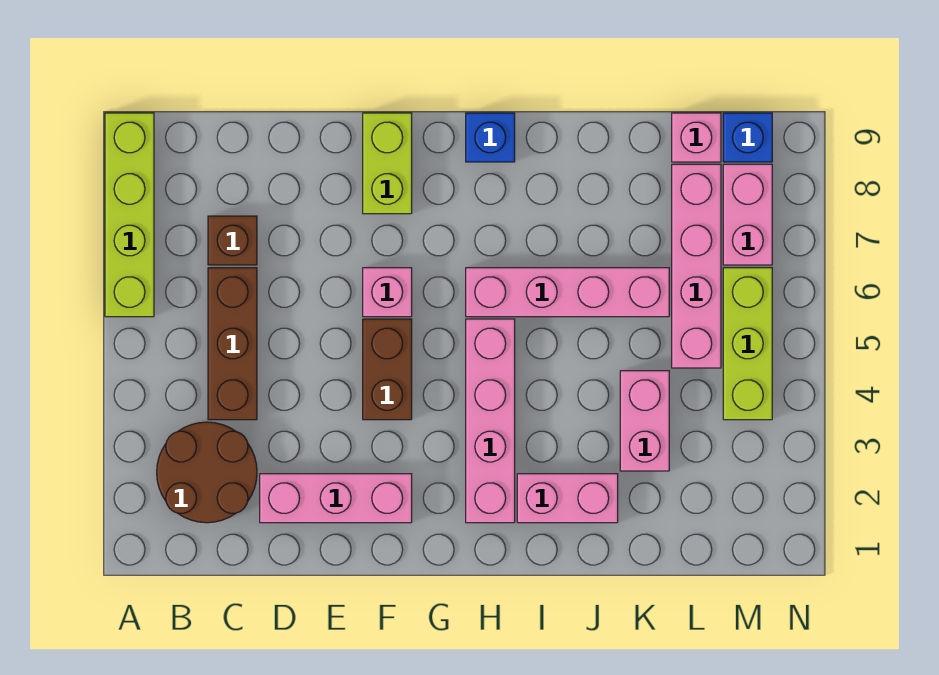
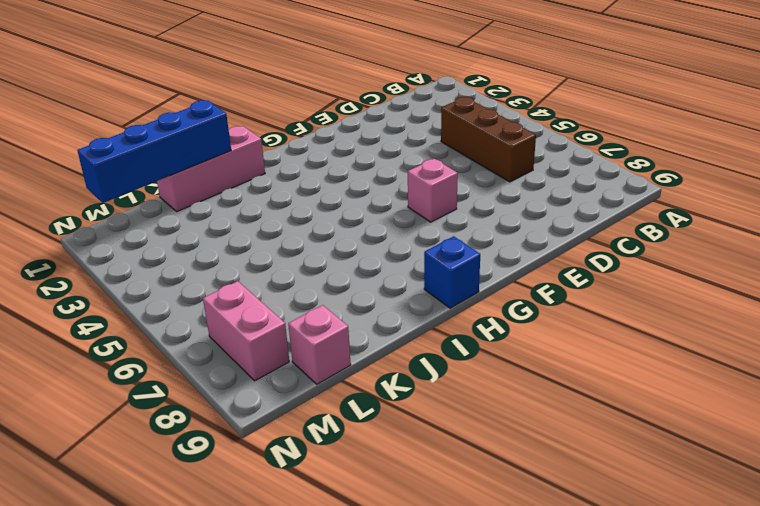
pink brick I1:K1 level 1 -> pink brick D2:F2 level 1
blue brick J1:M1 level 2 -> none
none -> lime brick A6:A9 level 1
none -> brown round brick B2:C3 level 1
none -> brown brick C7 level 1

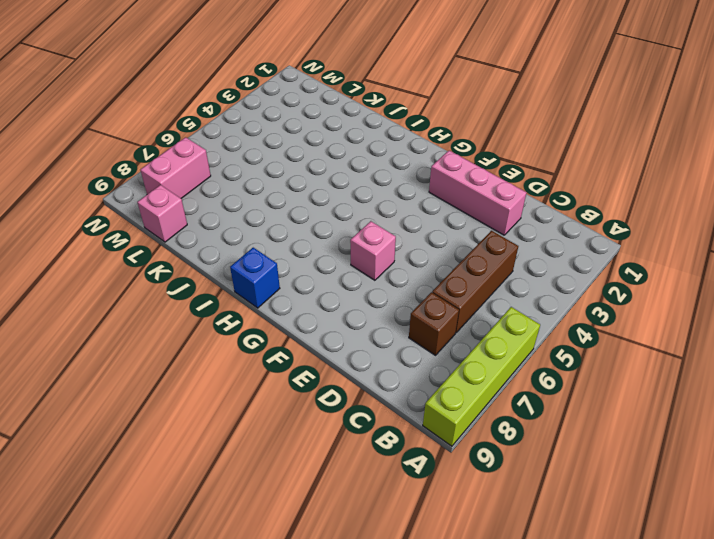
none -> brown round brick B2:C3 level 1
none -> brown brick F4:F5 level 1
none -> lime brick F8:F9 level 1

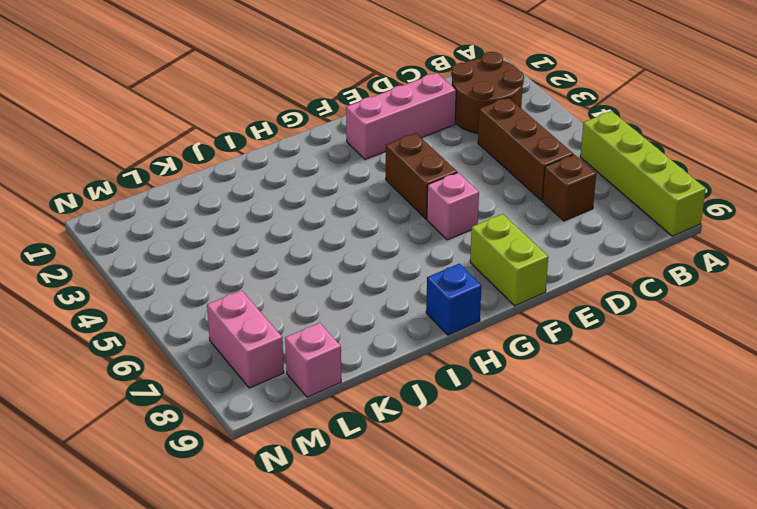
none -> pink brick H2:H5 level 1
none -> pink brick H6:K6 level 1
none -> pink brick I2:J2 level 1

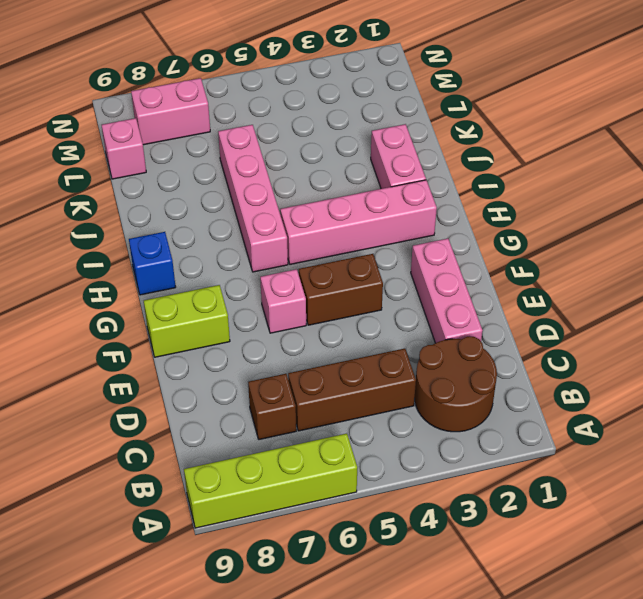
none -> pink brick K3:K4 level 1
none -> pink brick L5:L8 level 1
none -> lime brick M4:M6 level 1

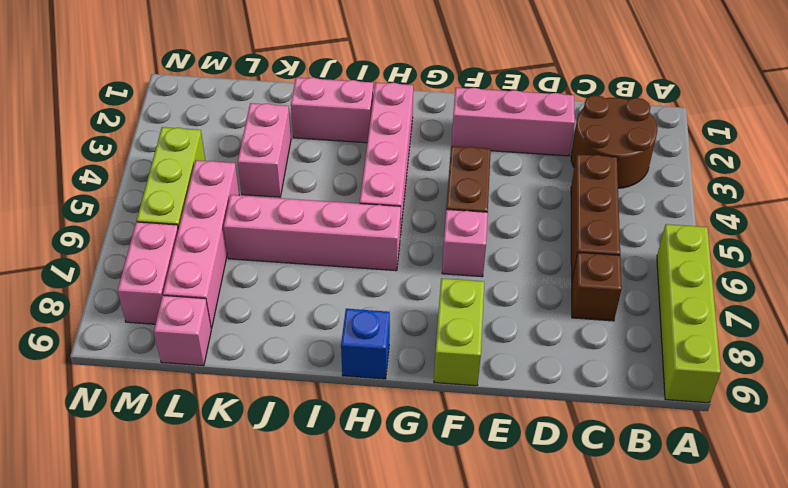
none -> blue brick M9 level 1

